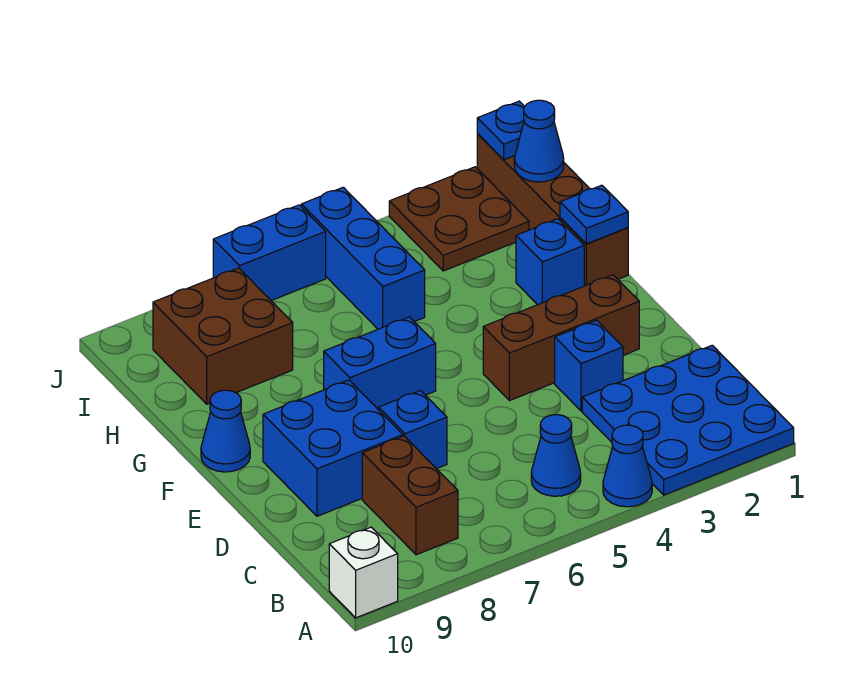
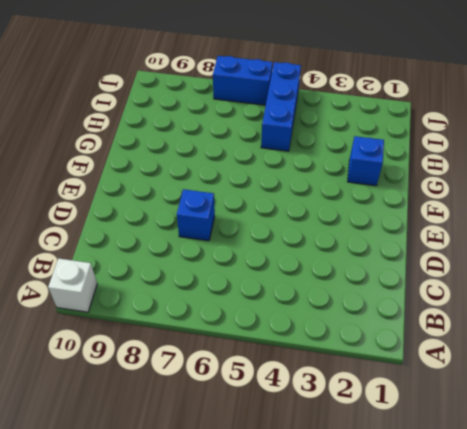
none -> blue plate A1:C3 level 1
none -> blue cone A4 level 1
none -> blue cone B5 level 1

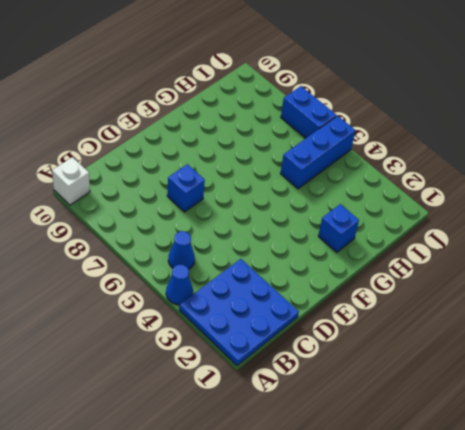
none -> brown brick B8:C8 level 1
none -> blue brick D3 level 1
none -> blue brick D8:E9 level 1

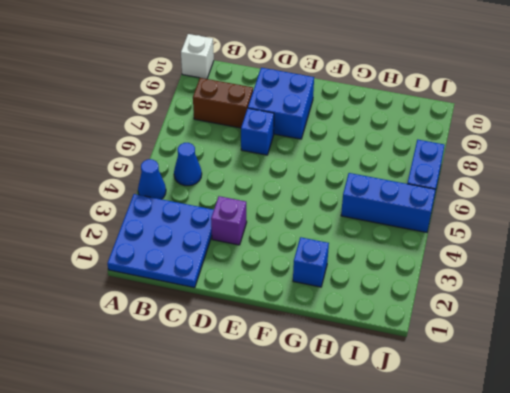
purple brick D3 level 1 -> blue brick D3 level 1
none -> brown brick E2:E4 level 1
none -> blue brick F6:F7 level 1
none -> blue cone F10 level 1

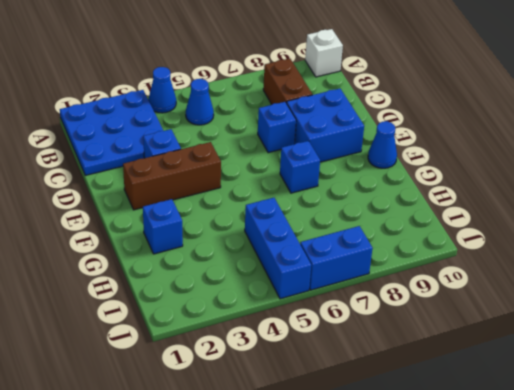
blue brick F7 level 1 -> blue brick F6:F7 level 1
none -> brown brick G1:J1 level 1
none -> brown brick H8:I9 level 1
none -> brown plate I2:J3 level 1

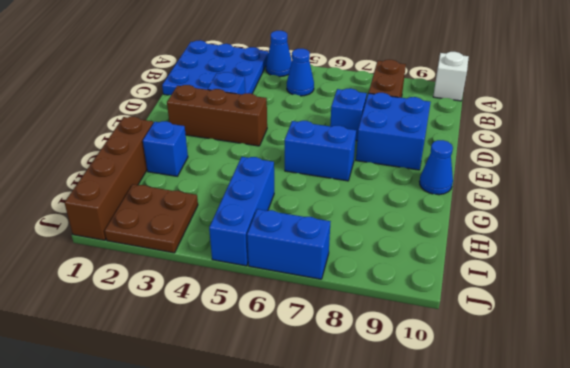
none -> brown brick H8:I9 level 1
none -> blue plate G1 level 2
none -> blue cone I1 level 2

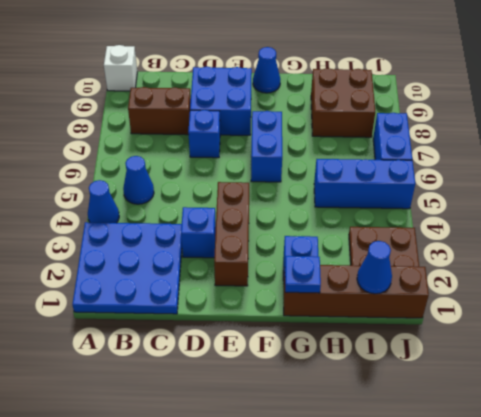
none -> blue plate J1 level 2

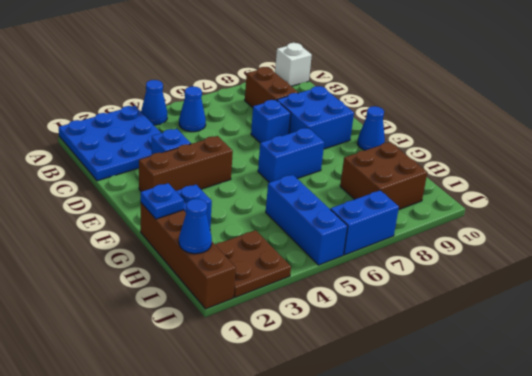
none -> blue plate J1 level 2

